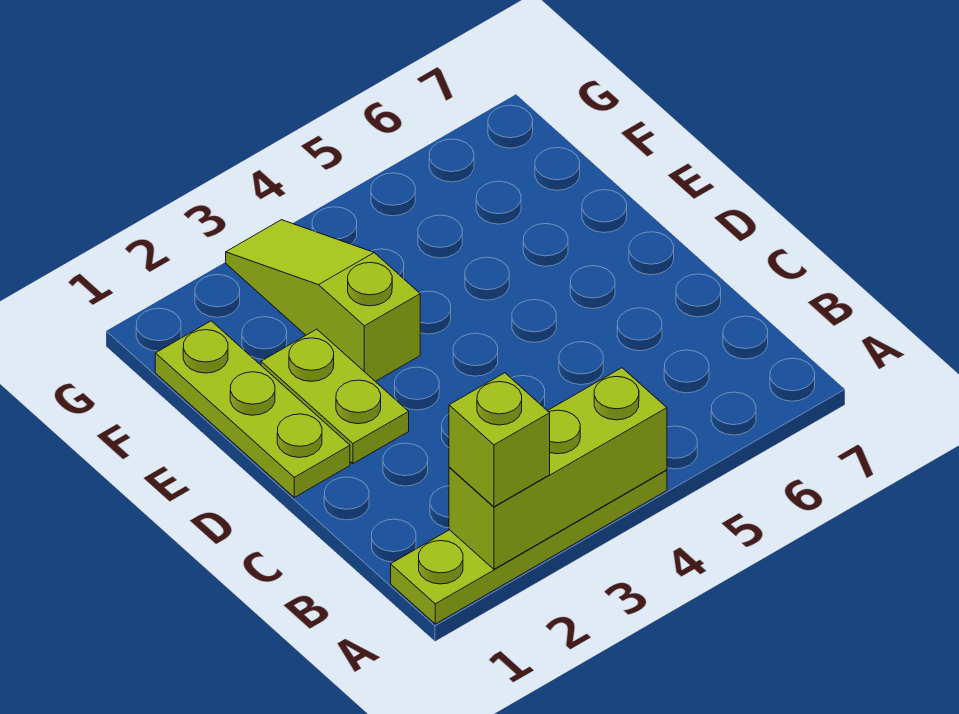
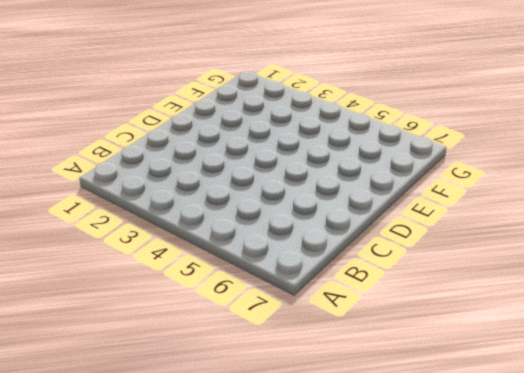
none -> lime plate A1:A4 level 1
none -> lime plate D1:F1 level 1

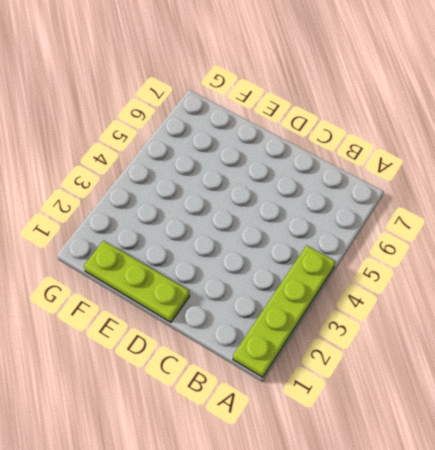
none -> lime plate D2:E2 level 1
none -> lime slope E3:G3 level 1 top E

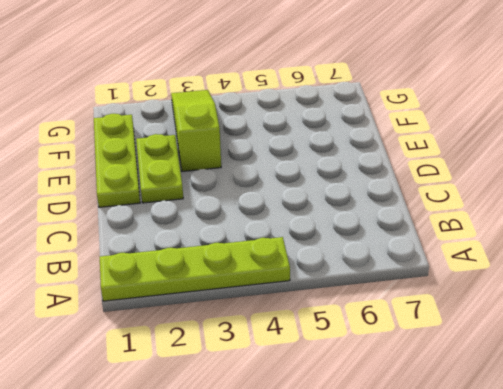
none -> lime brick A2:A4 level 2
none -> lime brick A2 level 3

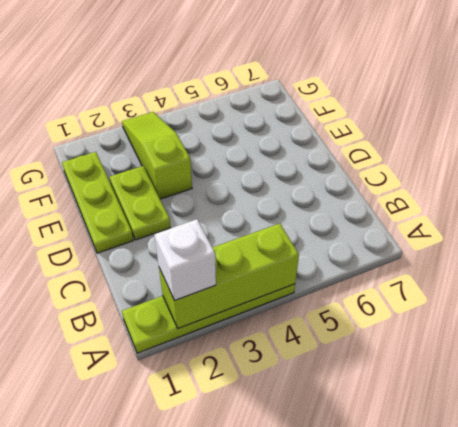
white brick A2 level 3 -> lime brick A2 level 3

